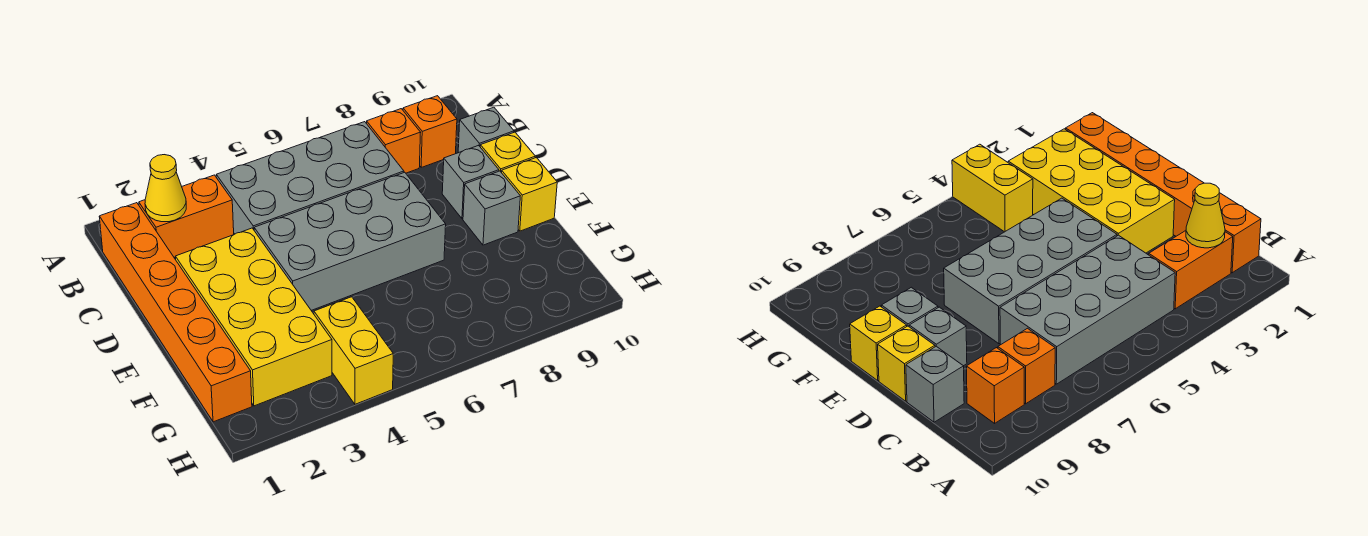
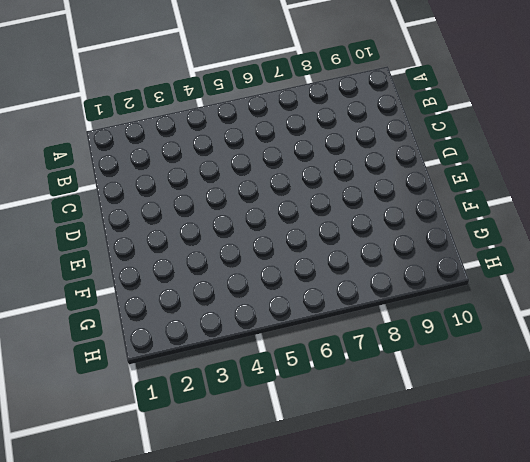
none -> orange brick B1:G1 level 1
none -> orange brick B2:B3 level 1
none -> grey brick B4:C7 level 1

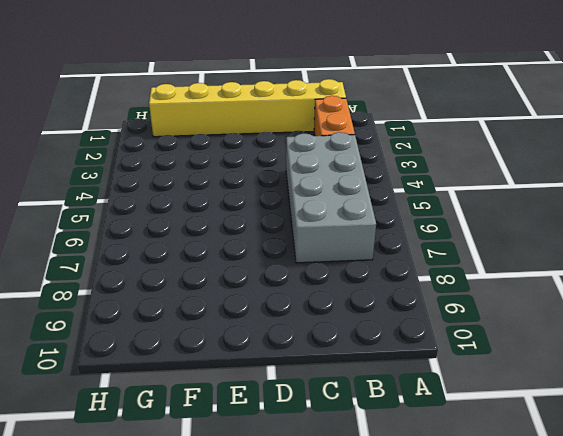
yellow brick B1:G1 level 1 -> orange brick B1:G1 level 1
none -> orange brick B8 level 1
none -> orange brick B9 level 1
none -> grey brick C10 level 1

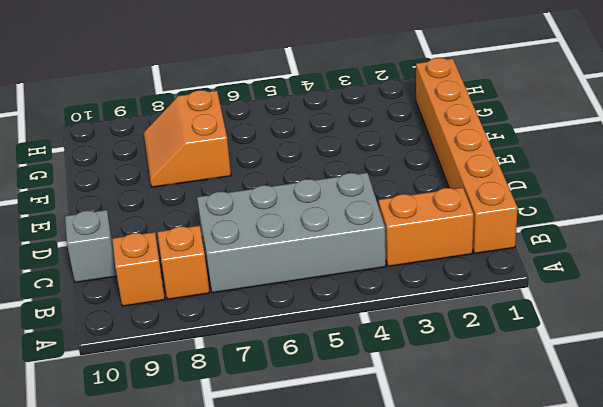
orange slope F7:G8 level 1 top 7 -> none
none -> yellow brick D2:G3 level 1
none -> grey brick D4:E7 level 1
none -> grey brick D9 level 1

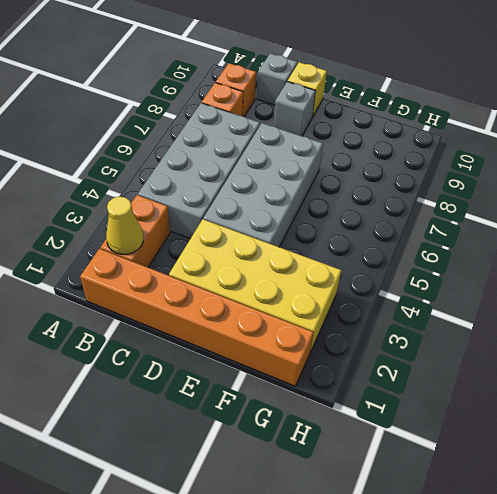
none -> grey brick E9 level 1
none -> yellow brick E10 level 1
none -> yellow brick G4:H4 level 1

